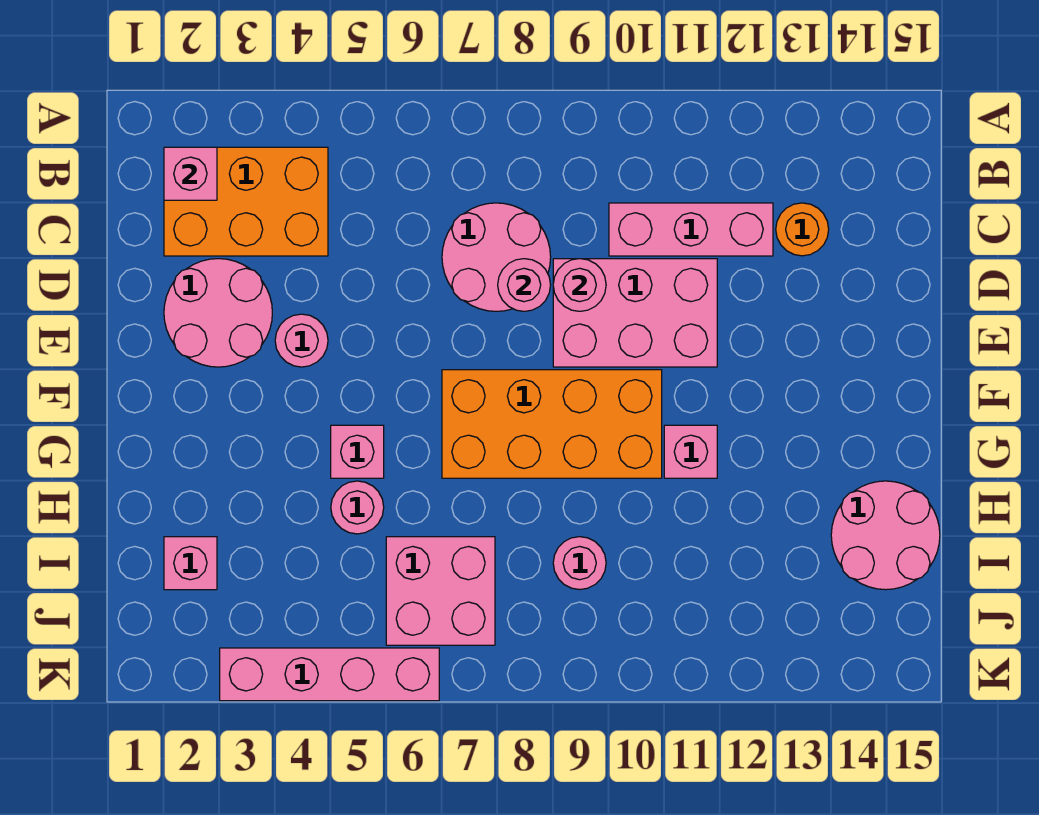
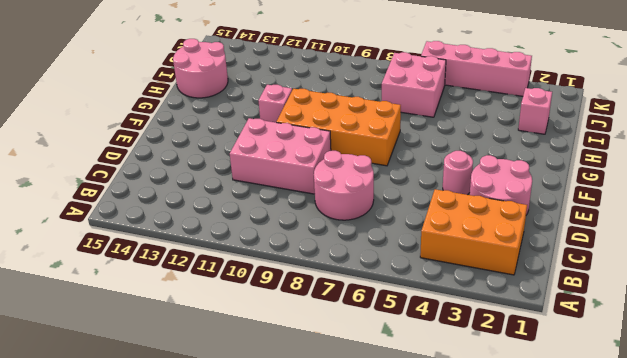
none -> pink brick C10:C12 level 1
none -> orange round brick C13 level 1
none -> pink brick G5 level 1

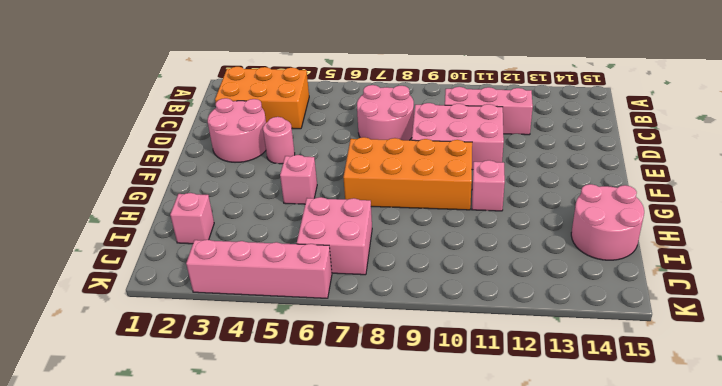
none -> orange round brick C13 level 1
none -> pink round brick H5 level 1
none -> pink round brick I9 level 1

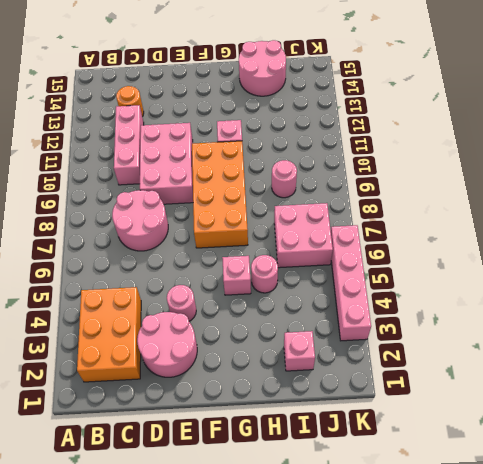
none -> pink brick B2 level 2
none -> pink round brick D8 level 2
none -> pink round brick D9 level 2

